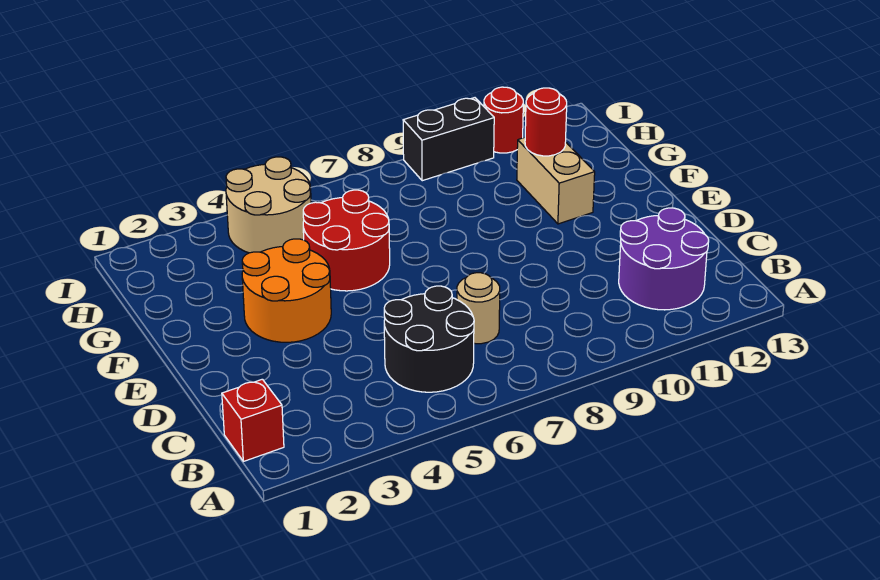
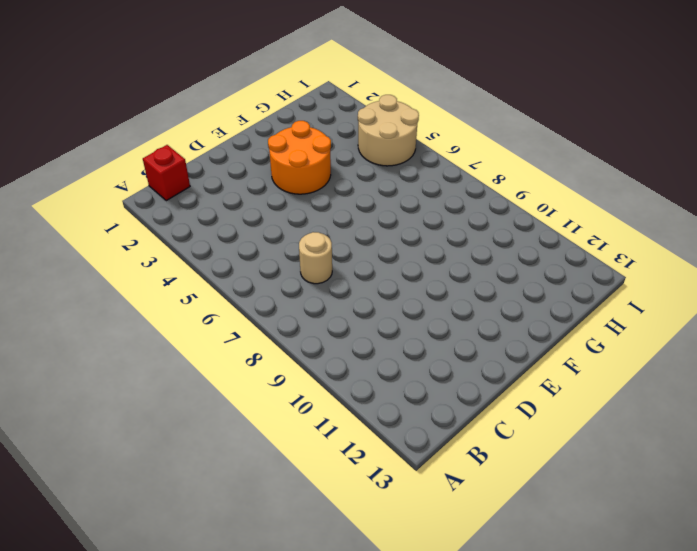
none -> black round brick B5:C6 level 1
none -> purple round brick B11:C12 level 1

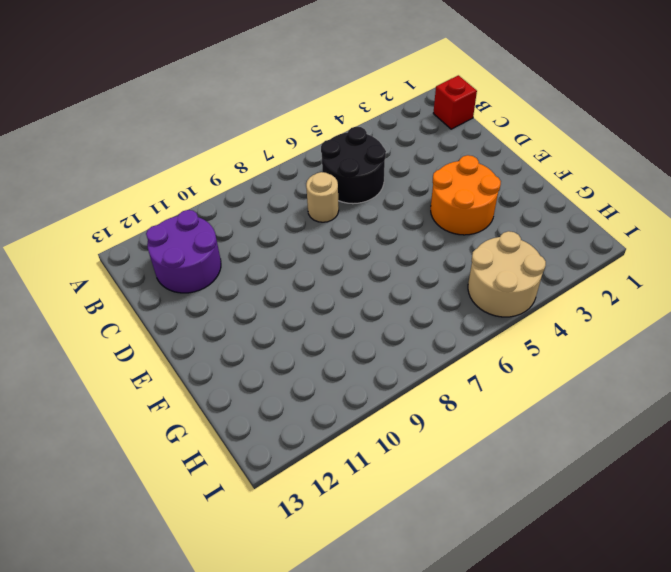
none -> red round brick F5:G6 level 1
none -> tan brick F11:G11 level 1

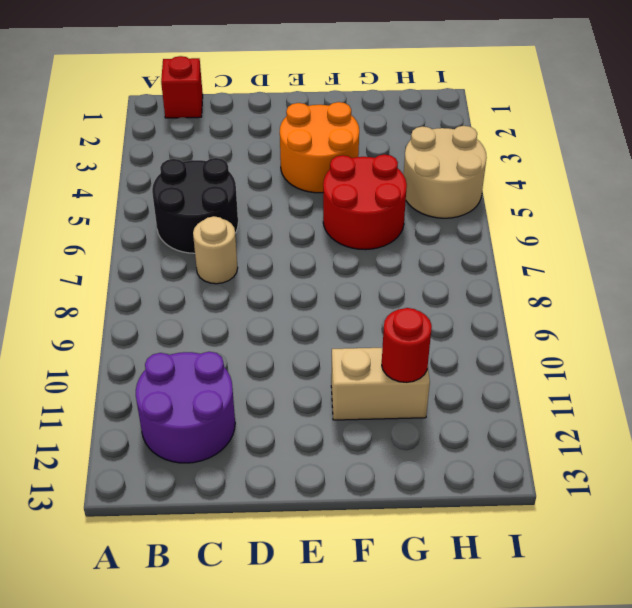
none -> black brick I9:I10 level 1
none -> red round brick I11 level 1

